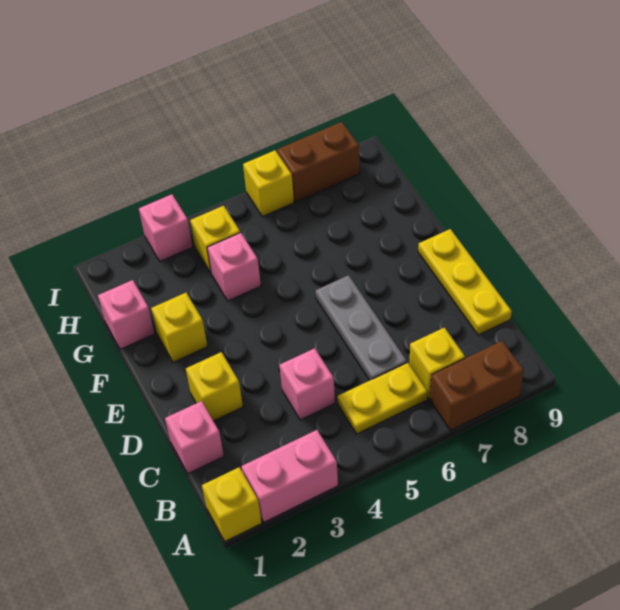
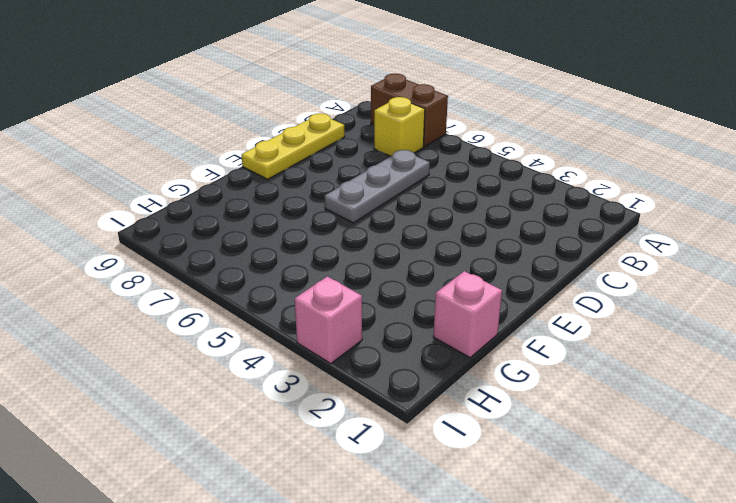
none -> yellow brick A1 level 1
none -> pink brick A2:A3 level 1
none -> yellow plate B5:B6 level 1

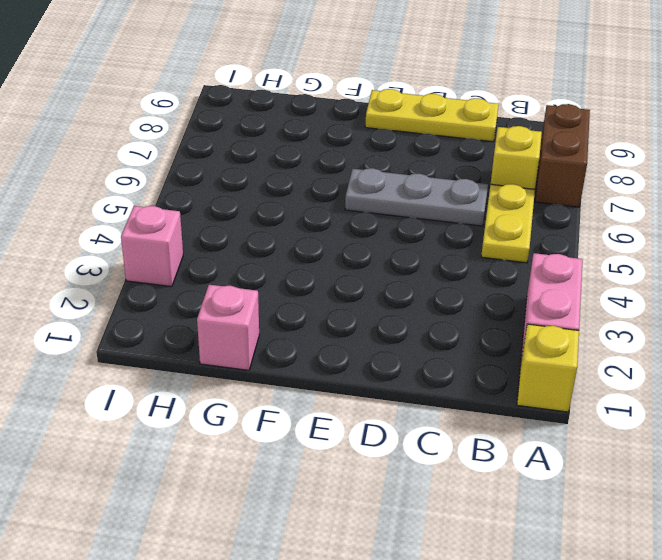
none -> pink brick C1 level 1
none -> pink brick C4 level 1
none -> yellow brick D2 level 1

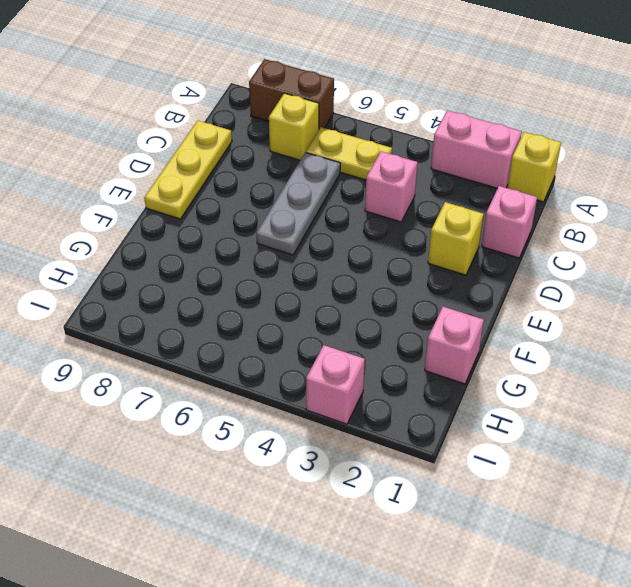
none -> yellow brick F2 level 1
none -> pink brick G4 level 1
none -> yellow brick H4 level 1

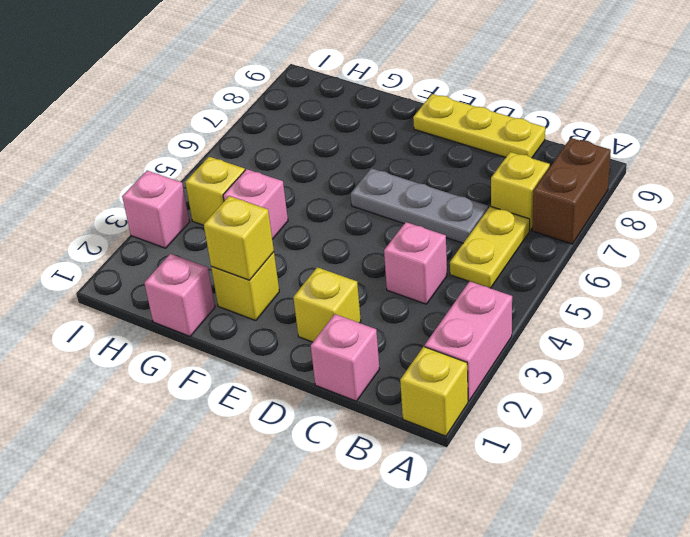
yellow brick F2 level 2 -> yellow brick I6 level 1
none -> brown brick I7:I8 level 1

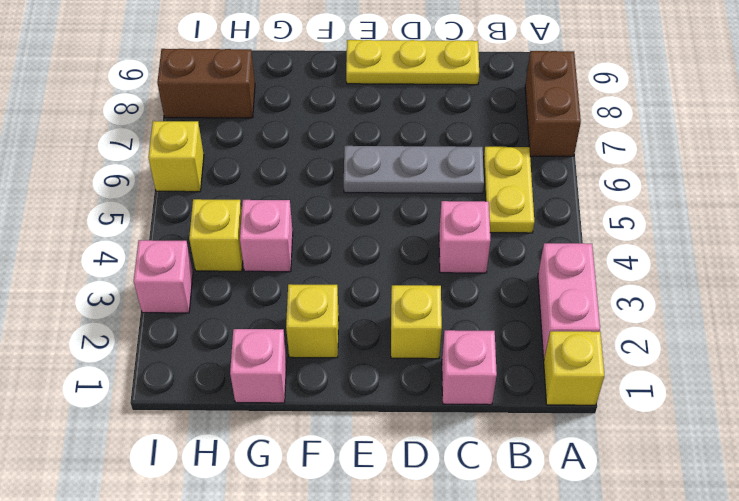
brown brick H8:I8 level 1 -> brown brick I7:I8 level 1
none -> yellow brick B7 level 1

